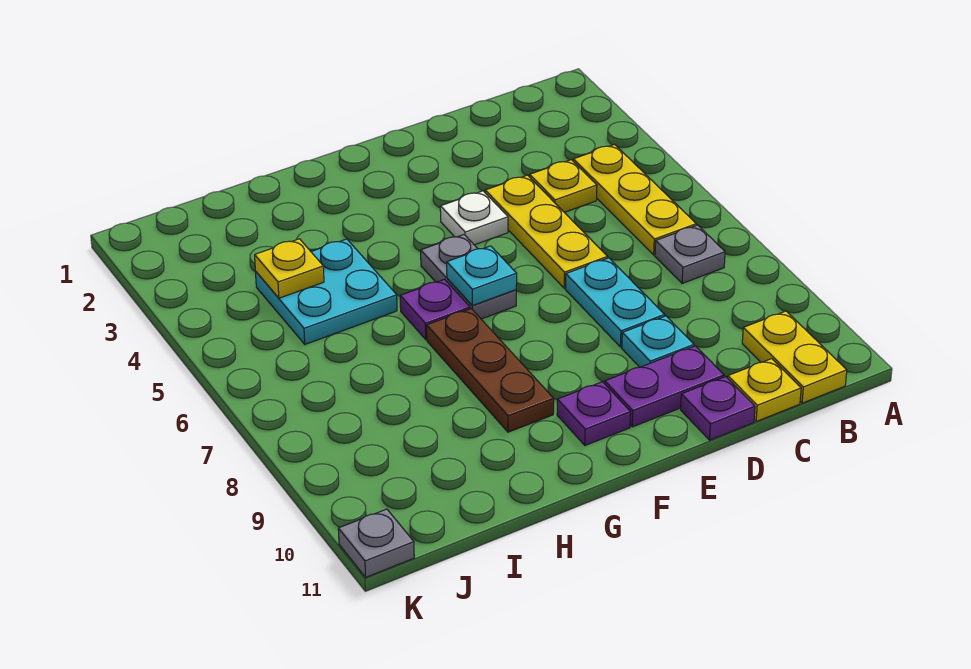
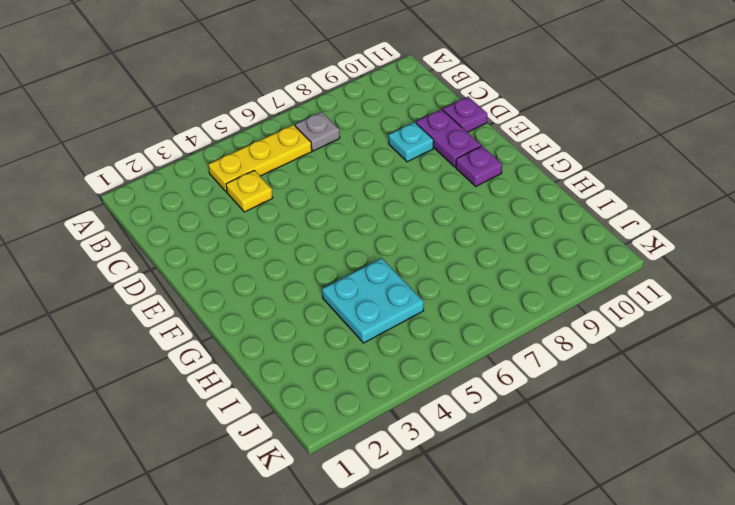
none -> yellow plate B10:B11 level 1
none -> yellow plate C11 level 1
none -> yellow plate D4:D6 level 1

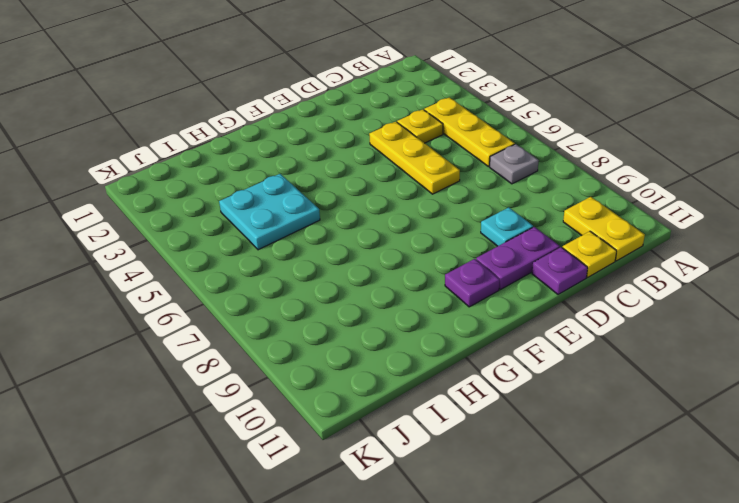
none -> cyan plate D7:D8 level 1
none -> white plate E4 level 1
none -> grey plate F5:F6 level 1

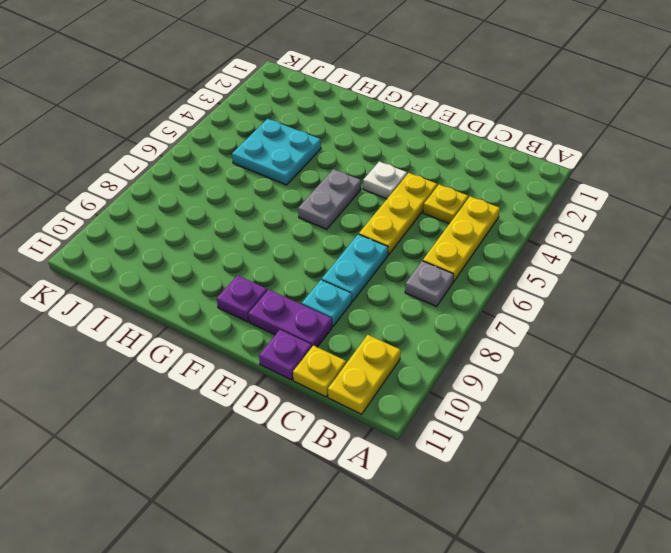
none -> purple plate G6 level 1
none -> brown plate G7:G9 level 1
none -> grey plate K11 level 1

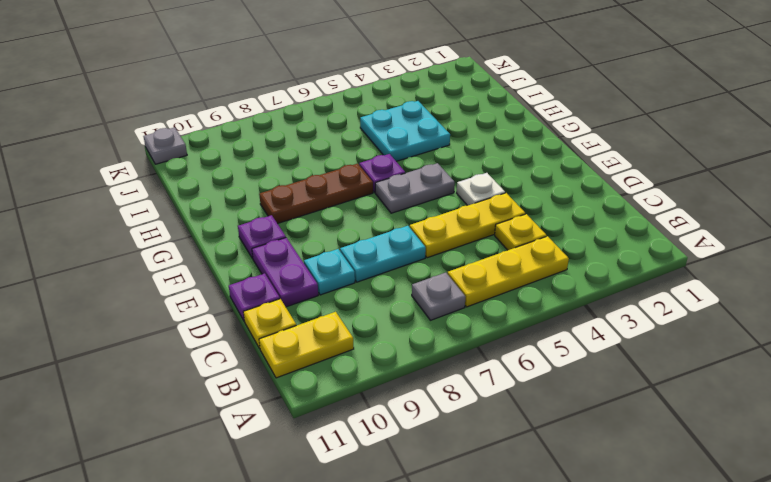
none -> cyan plate F6 level 2
none -> yellow plate I4 level 2

